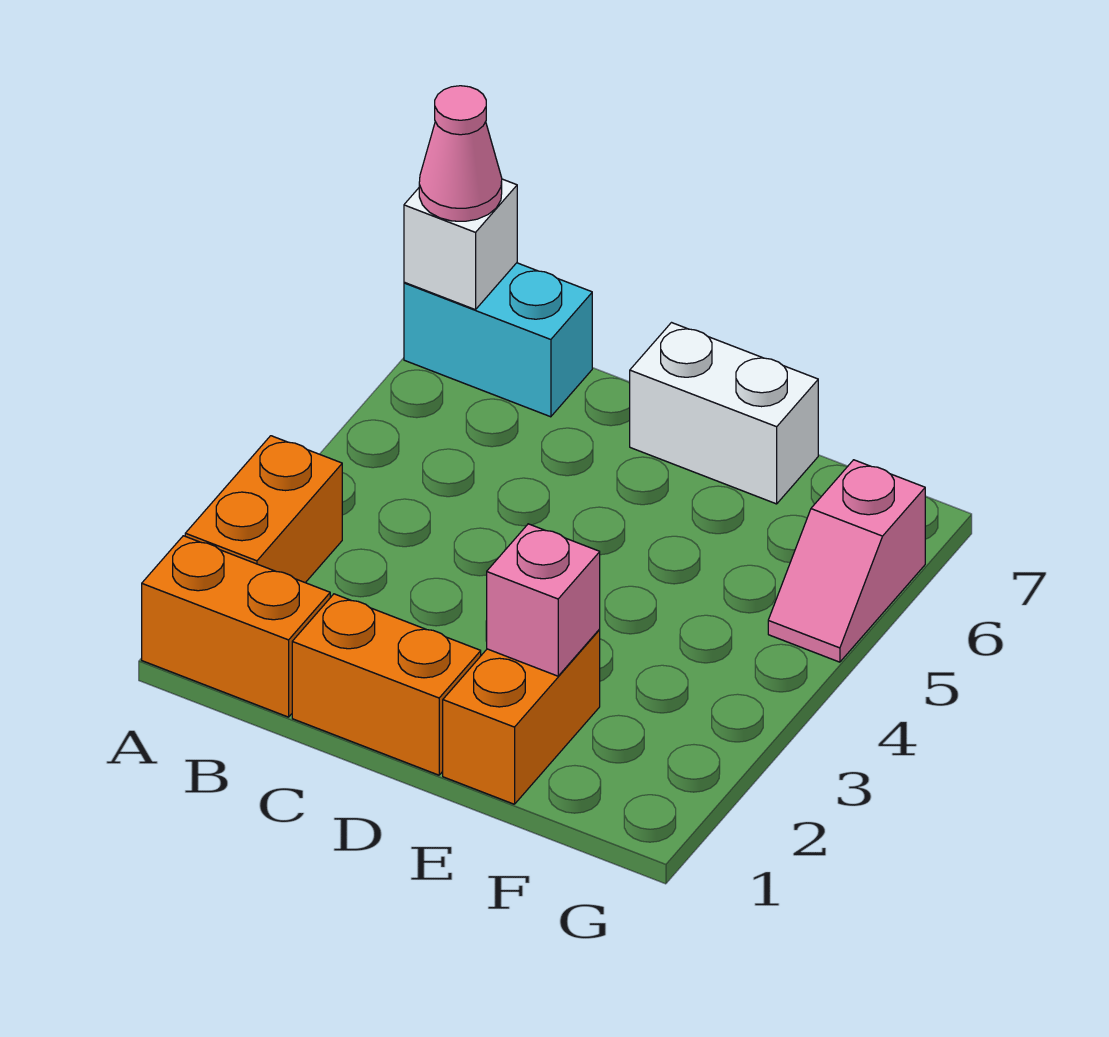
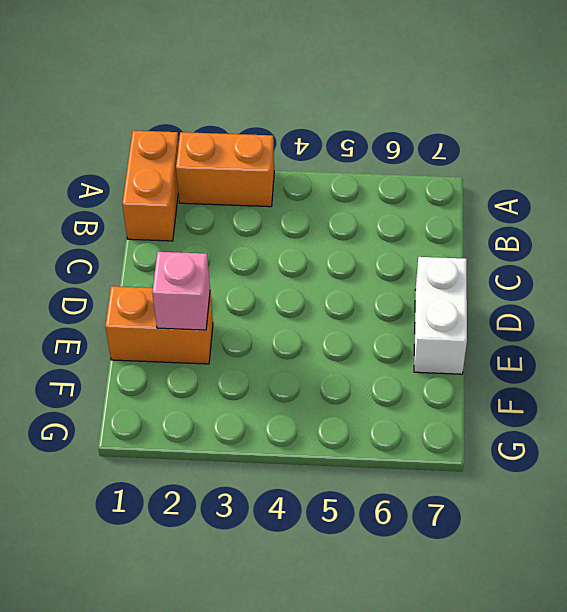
none -> cyan brick A7:B7 level 1
none -> orange brick C1:D1 level 1

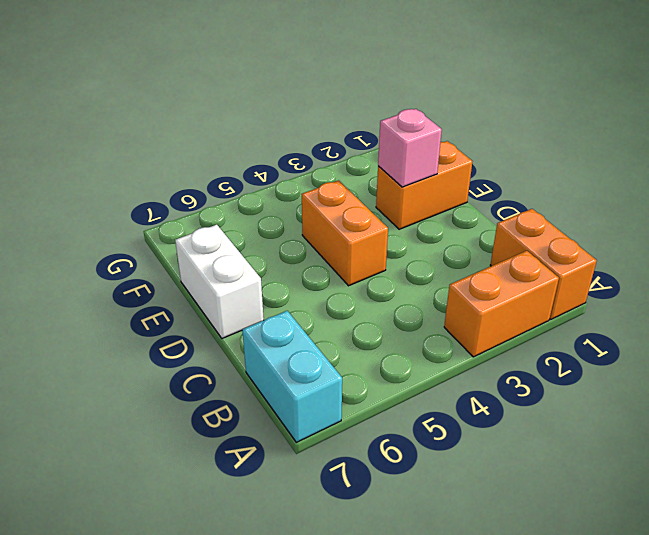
orange brick D4:E4 level 1 -> orange brick C1:D1 level 1
none -> pink slope G5:G6 level 1 top 6
none -> white brick A7 level 2

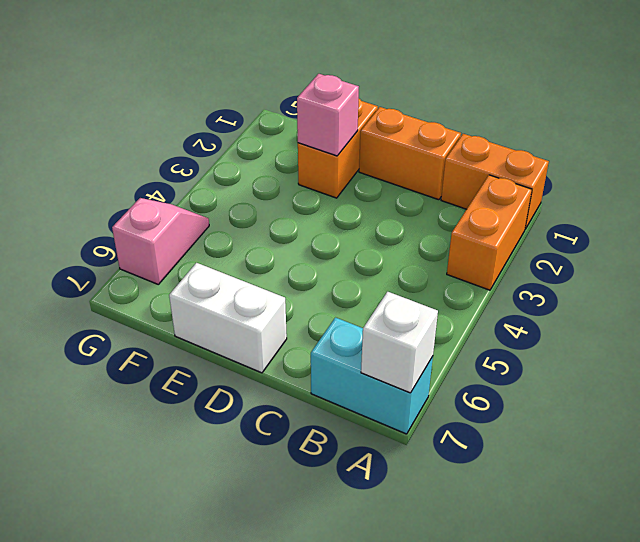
none -> pink cone A7 level 3

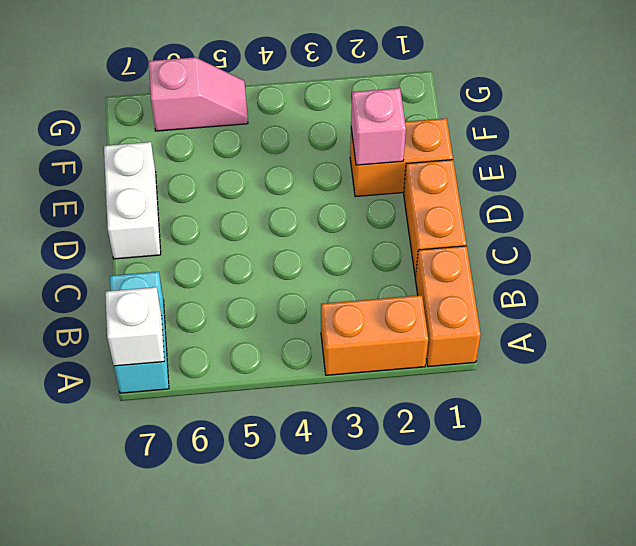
none -> pink cone A7 level 3

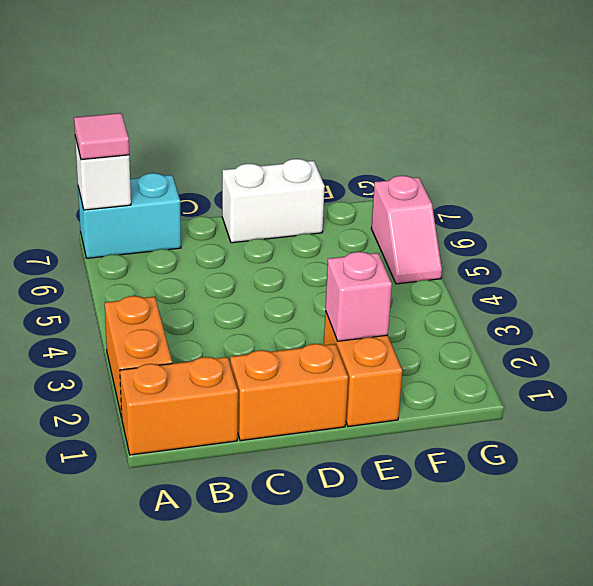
pink tile A7 level 3 -> pink cone A7 level 3

